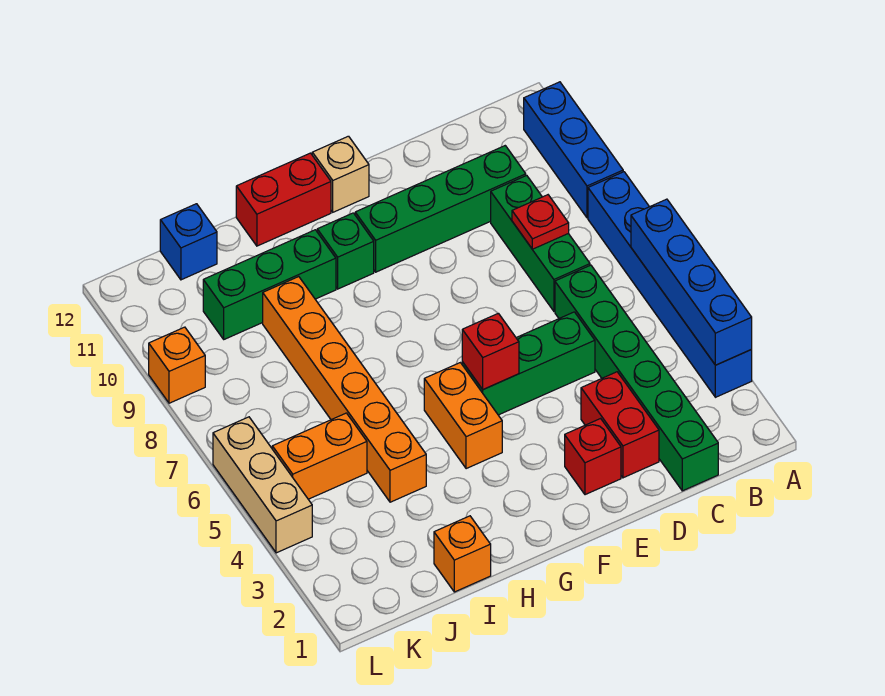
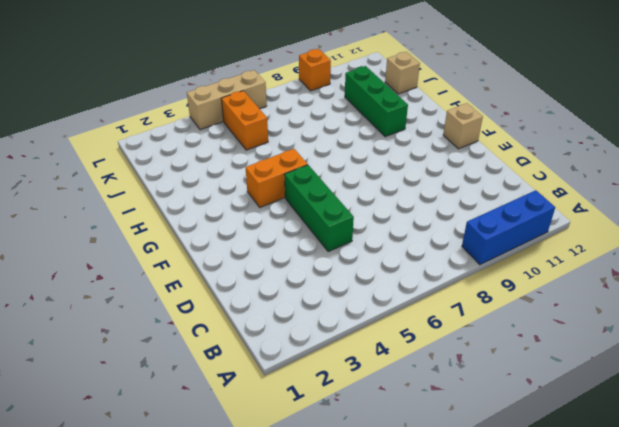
tan brick J12 level 1 -> blue brick J12 level 1
none -> blue brick A3:A8 level 1
none -> green brick C1:C6 level 1
none -> green brick C7:C9 level 1

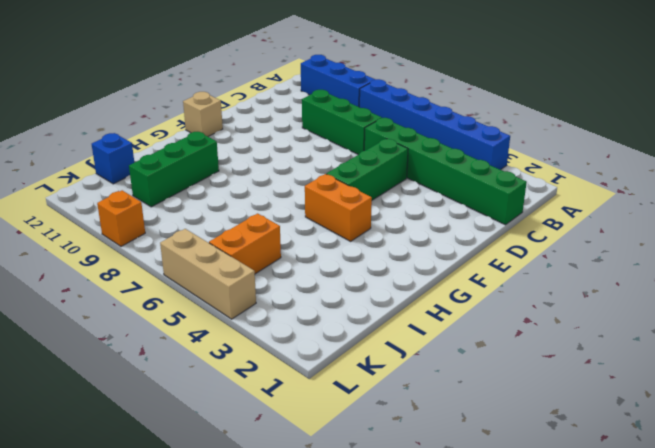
none -> green brick C10:F10 level 1
none -> red brick D2:D3 level 1
none -> red brick E2 level 1

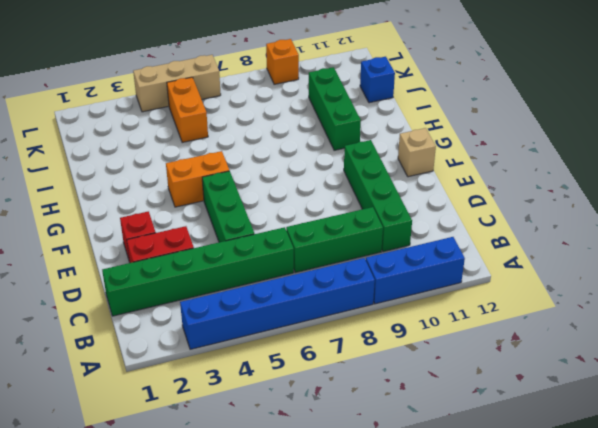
none -> green brick G10 level 1
none -> red brick G12:H12 level 1
none -> orange brick I1 level 1

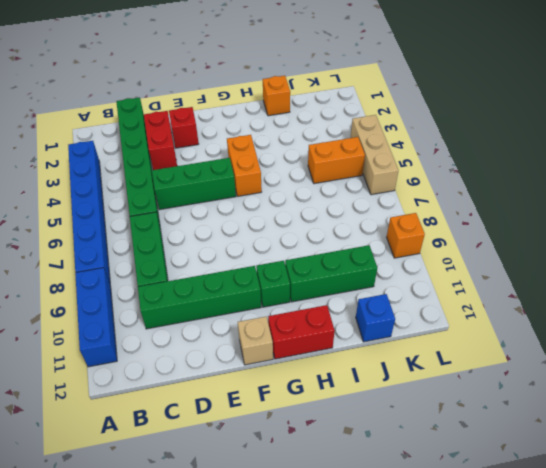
none -> orange brick I4:I9 level 1
none -> blue brick A3:A6 level 2
none -> red plate C8 level 2

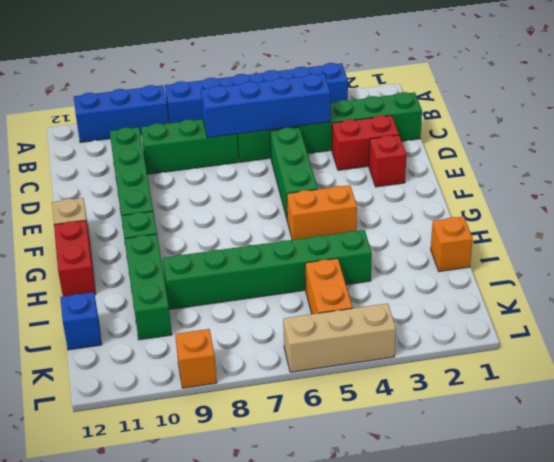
blue brick C4:C7 level 2 -> blue brick A3:A6 level 2
green brick I4:I9 level 1 -> orange brick I4:I9 level 1
none -> red plate C8 level 2
none -> red brick F5 level 2

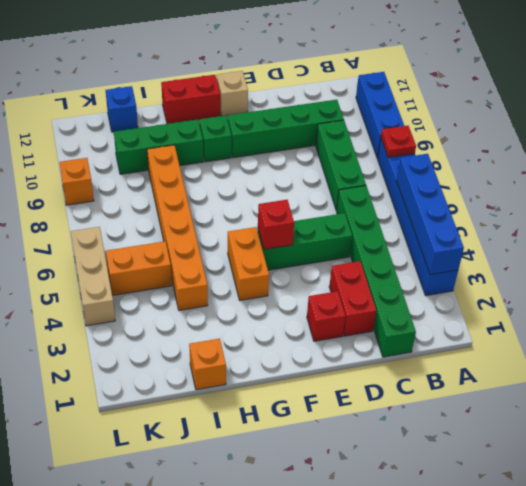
red plate A8 level 2 -> red plate C8 level 2

